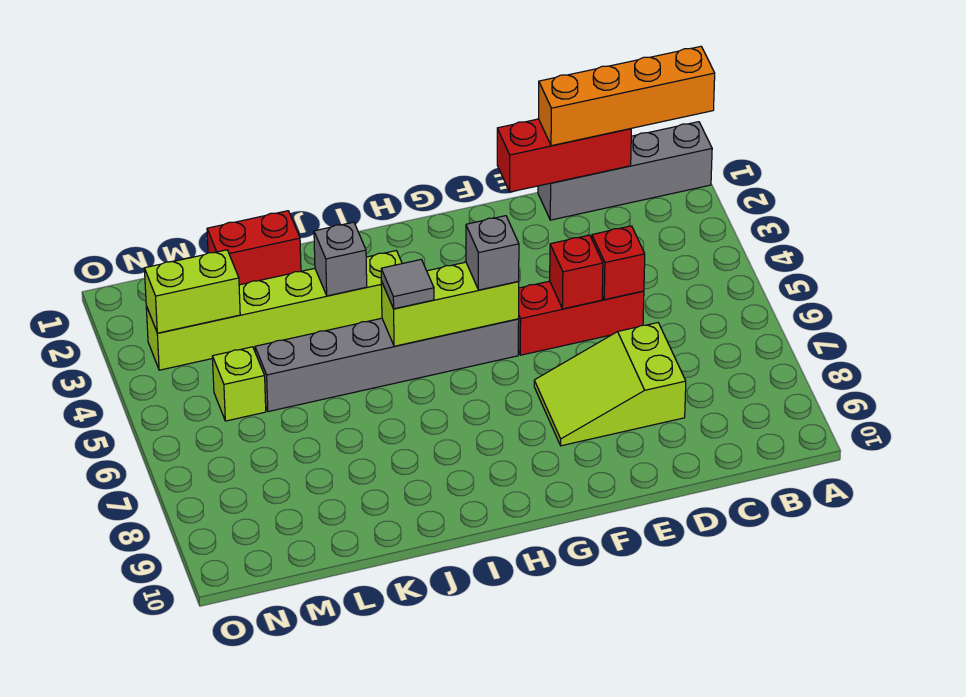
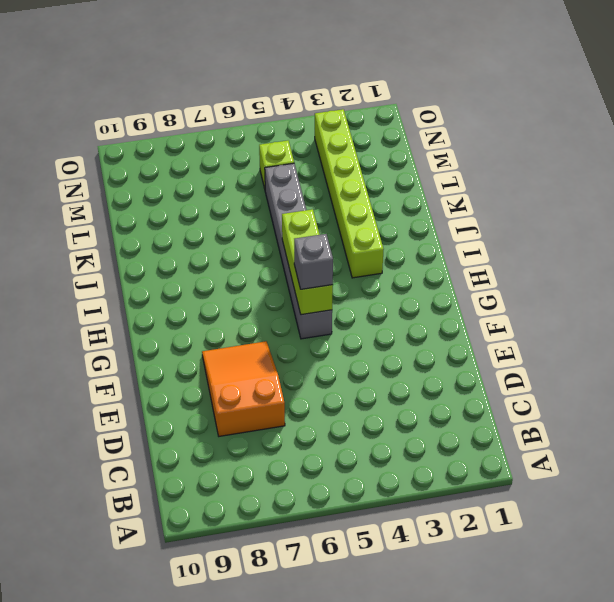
orange slope D7:F8 level 1 top D -> lime slope D7:F8 level 1 top D
none -> grey brick A1:D1 level 1
none -> red brick D5:F5 level 1
none -> red brick K1:L1 level 1

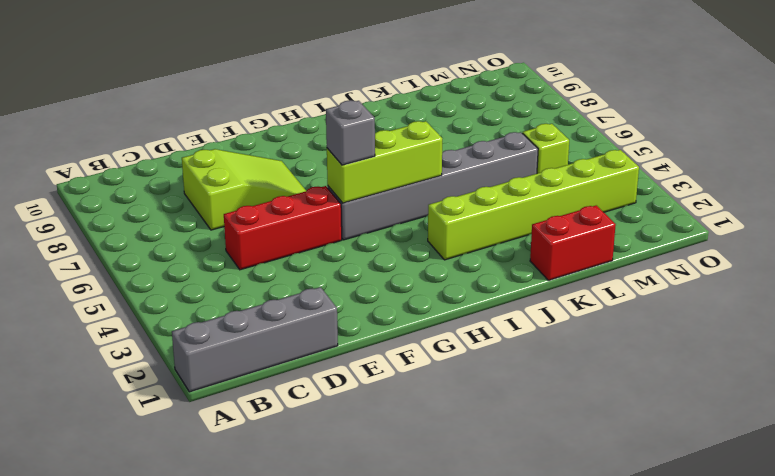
none -> red brick C1:E1 level 2
none -> red brick D5 level 2
none -> red brick E5 level 2

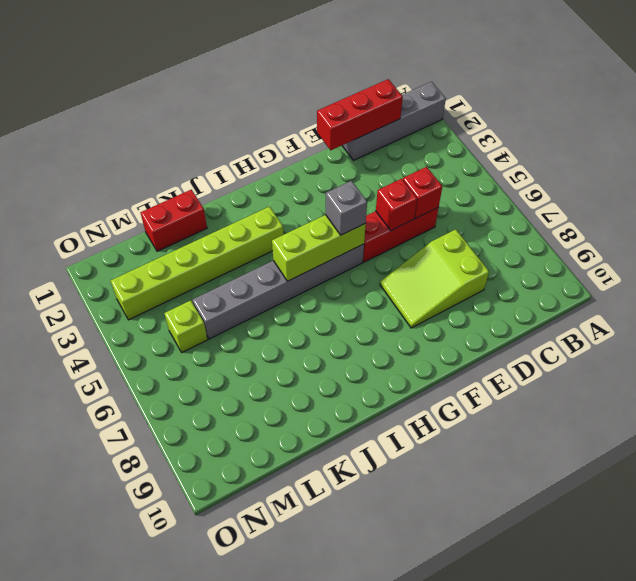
none -> grey brick J3 level 2
none -> lime brick M3:N3 level 2
none -> orange brick A1:D1 level 3

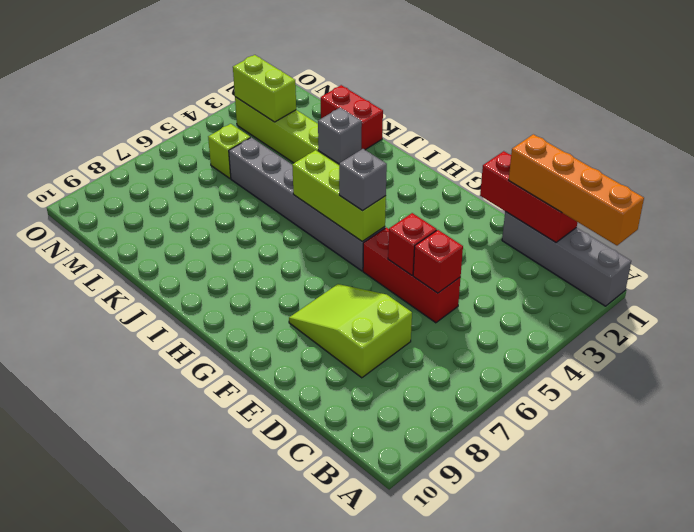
none -> grey tile I5 level 3

